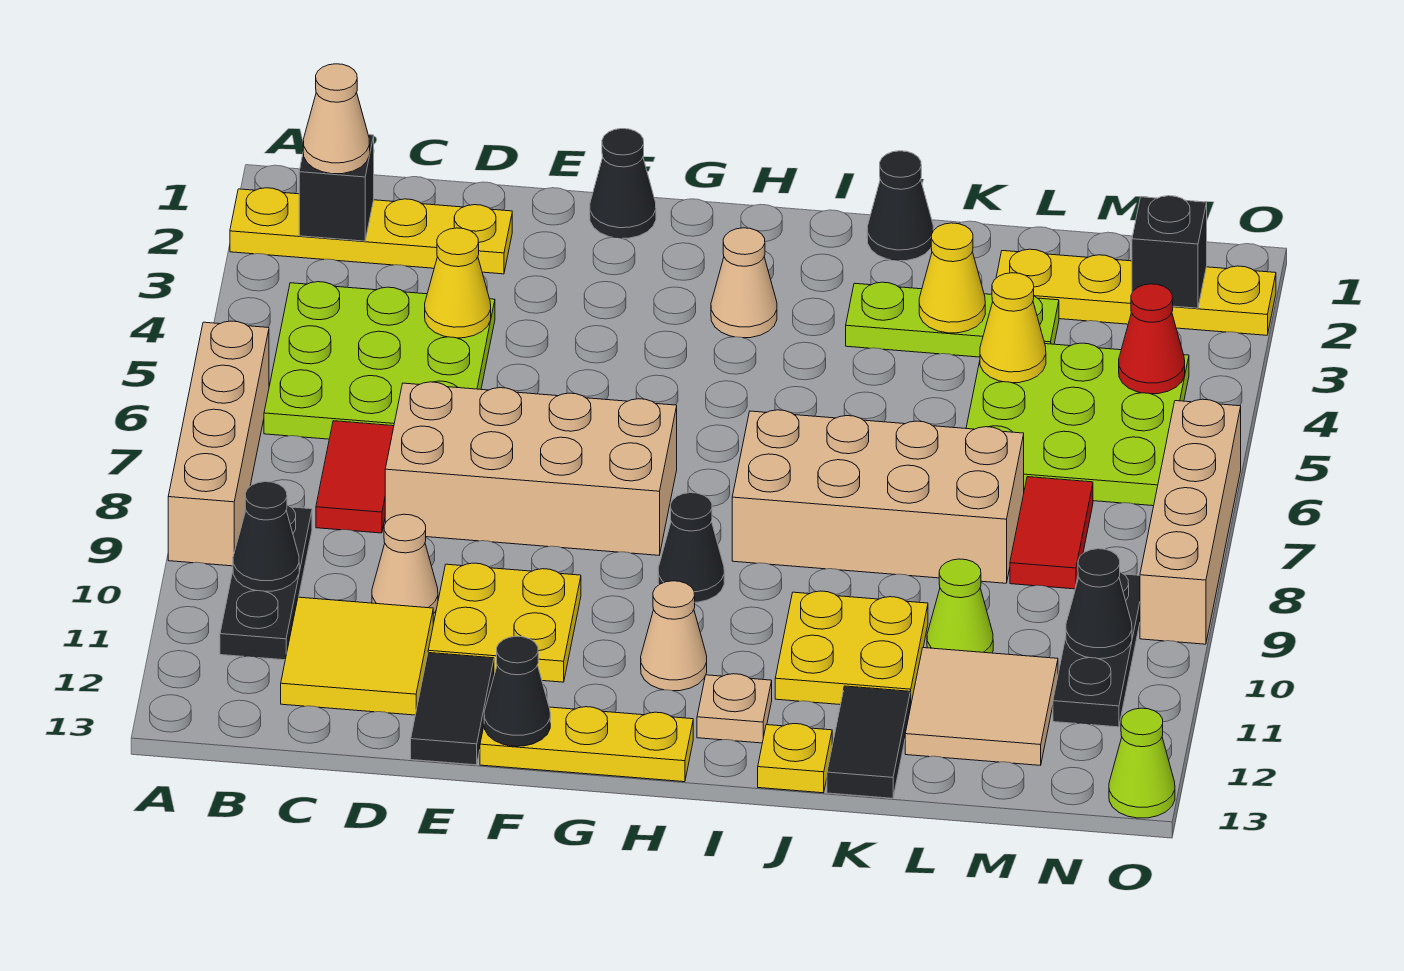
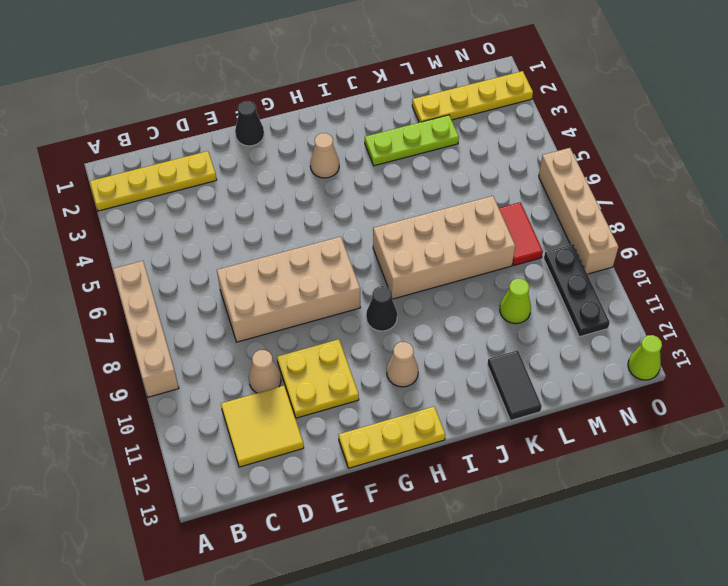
none -> lime plate B4:D6 level 1
none -> black plate B9:B11 level 1
none -> red tile C7:C8 level 1
none -> black tile E12:E13 level 1

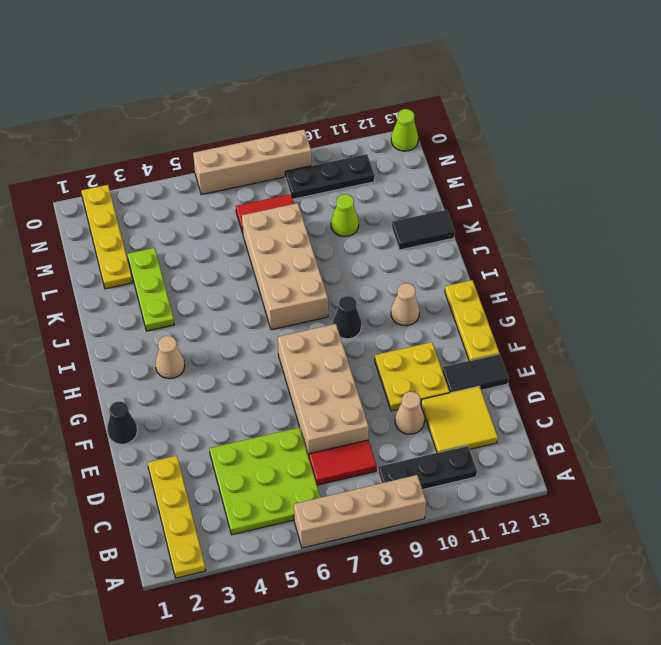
none -> tan plate I12 level 1
none -> black cone J1 level 1
none -> yellow plate J10:K11 level 1
none -> yellow plate J13 level 1

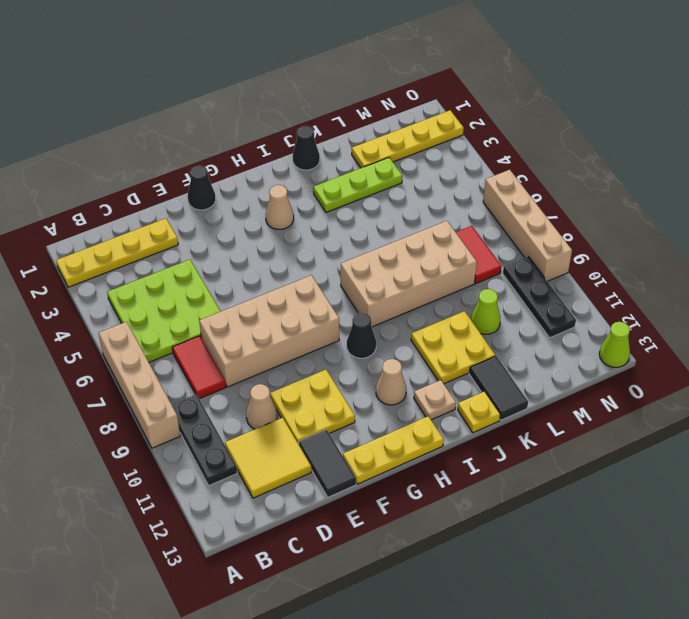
none -> lime plate L4:N6 level 1
none -> tan tile L11:M12 level 1
none -> black brick B2 level 2
none -> black cone B10 level 2

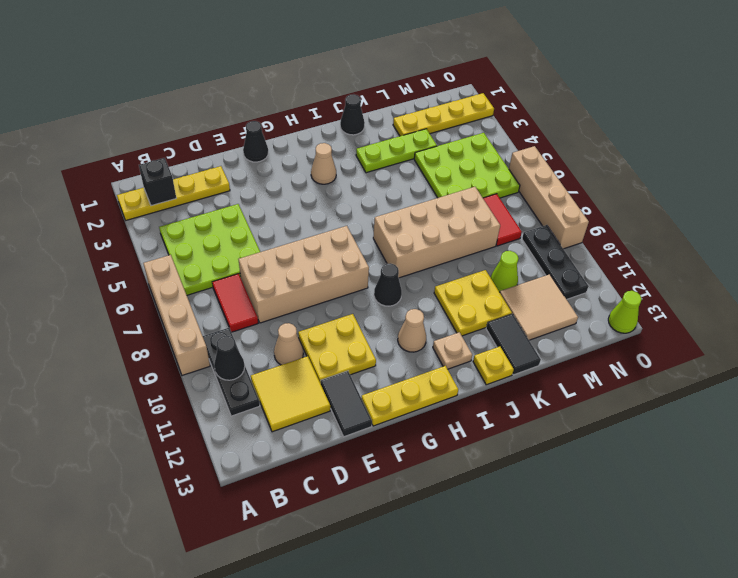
none -> yellow cone D4 level 2
none -> black cone F13 level 2
none -> yellow cone K3 level 2
none -> yellow cone L4 level 2

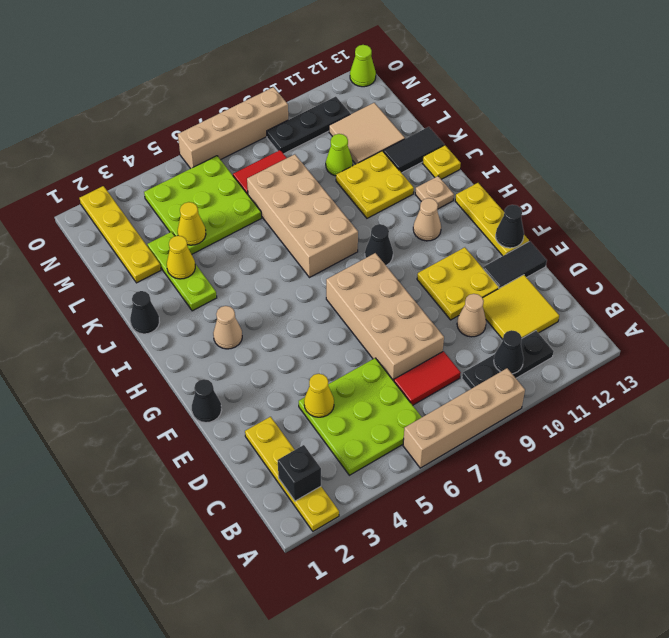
none -> black brick N2 level 2
none -> red cone N4 level 2
none -> black cone N10 level 2
none -> tan cone B2 level 3

